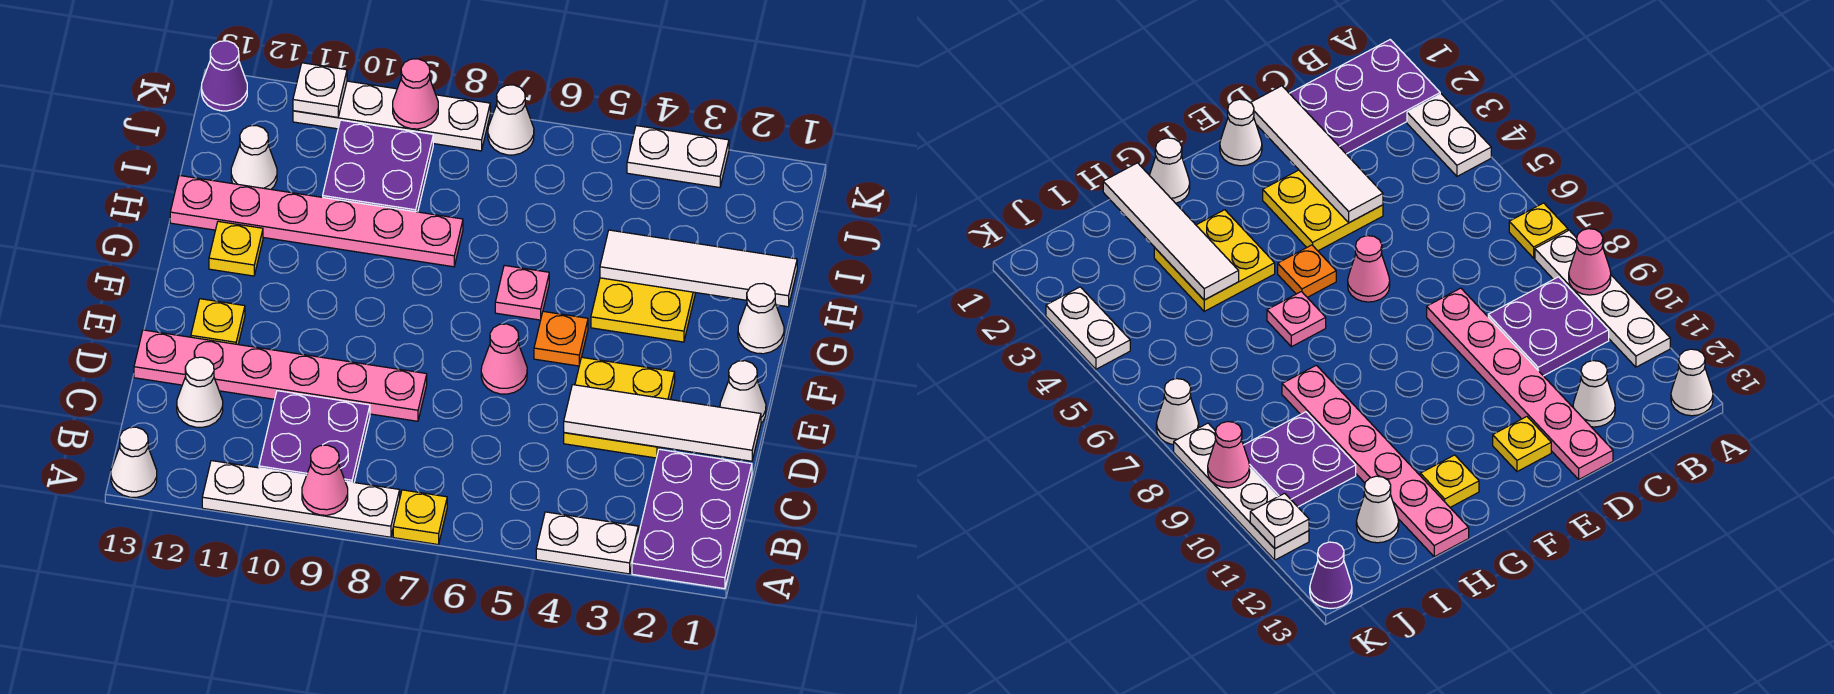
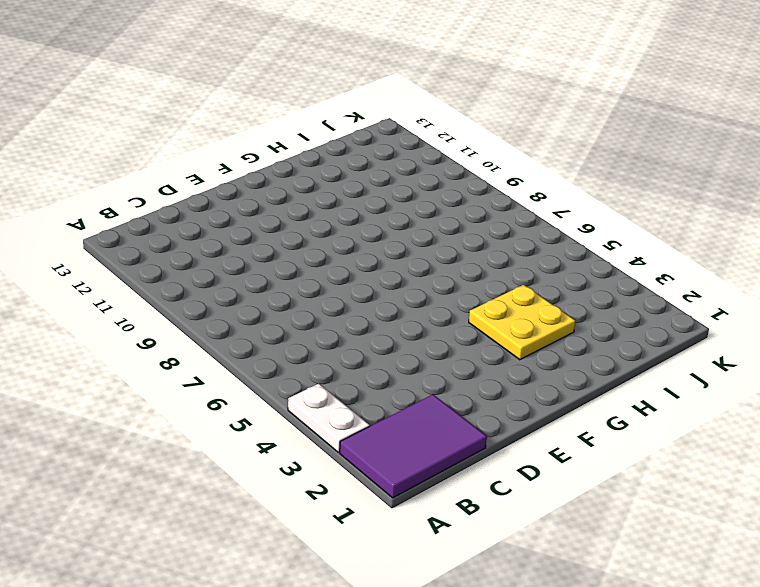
purple tile A1:C2 level 1 -> purple plate A1:C2 level 1
none -> yellow plate A7 level 1
none -> white plate A8:A11 level 1
none -> white cone A13 level 1

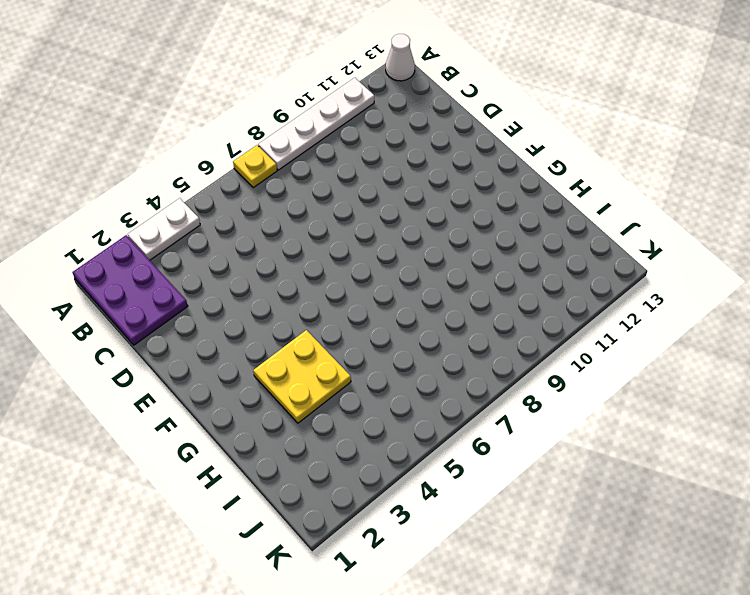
none -> purple plate B9:C10 level 1
none -> white cone C12 level 1
none -> yellow plate D3:E4 level 1

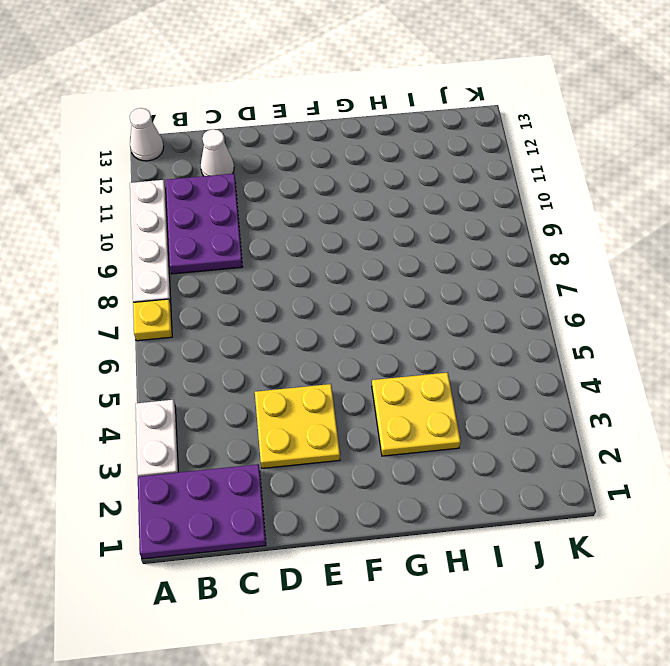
purple plate B9:C11 level 1 -> purple plate B9:C10 level 1
none -> pink plate D8:D13 level 1
none -> white cone E1 level 1
none -> pink cone E6 level 1

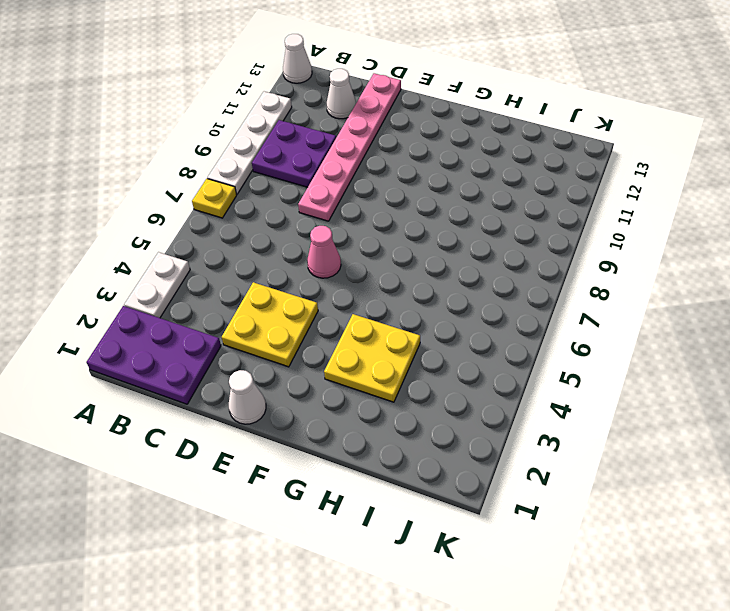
none -> yellow plate E12 level 1
none -> orange plate F5 level 1
none -> white cone G1 level 1

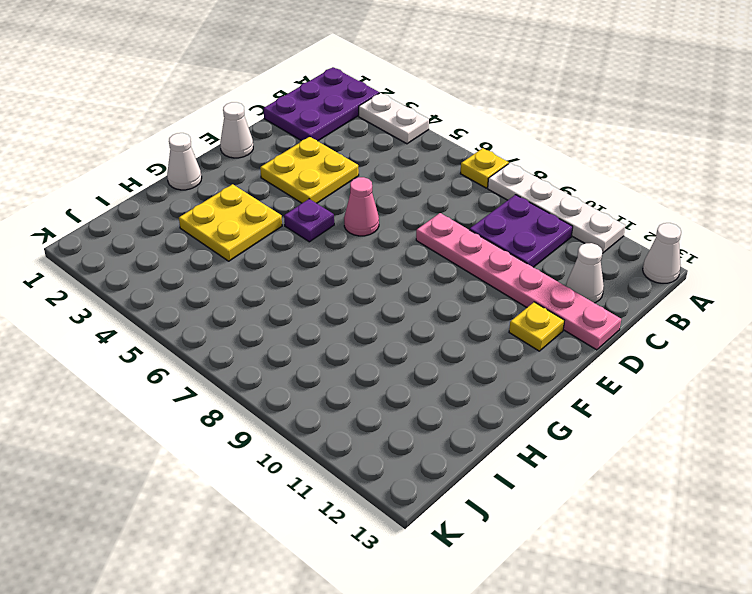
purple plate F5 level 1 -> orange plate F5 level 1
none -> pink plate G6 level 1
none -> yellow plate G12 level 1
none -> pink plate H8:H13 level 1

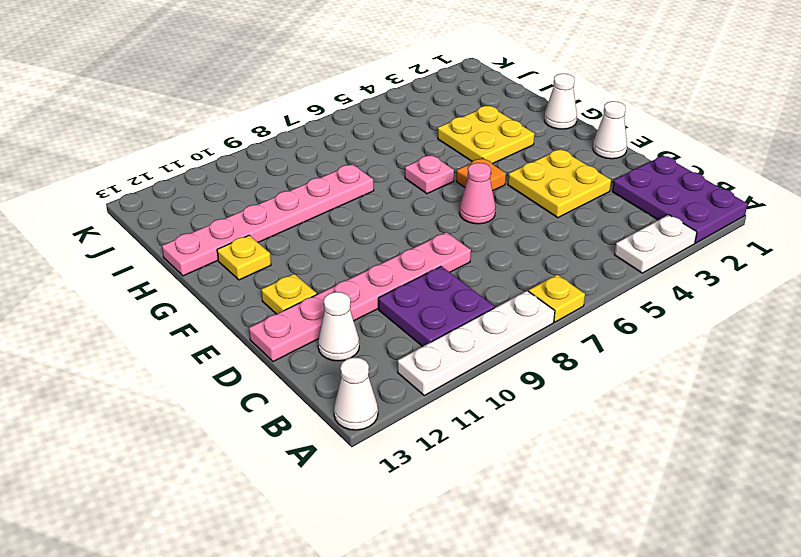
none -> purple plate I9:J10 level 1
none -> white cone I12 level 1
none -> white plate K3:K4 level 1

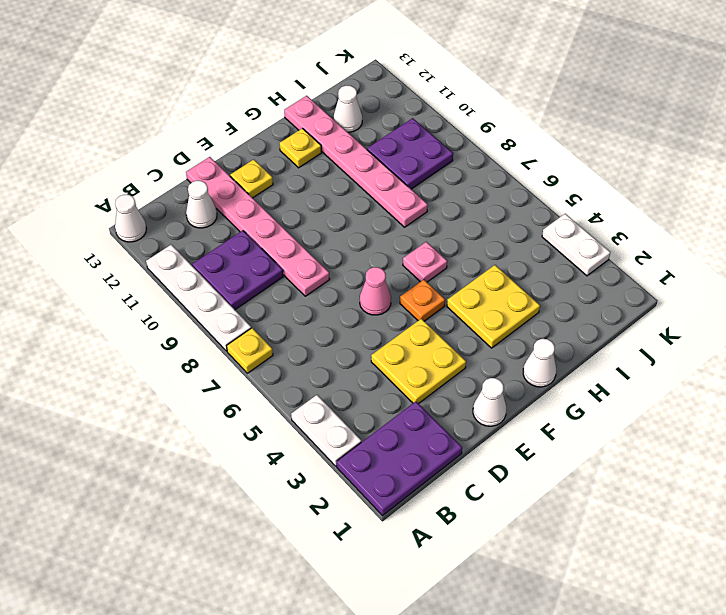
none -> white cone K7 level 1
none -> white plate K8:K11 level 1
none -> purple cone K13 level 1

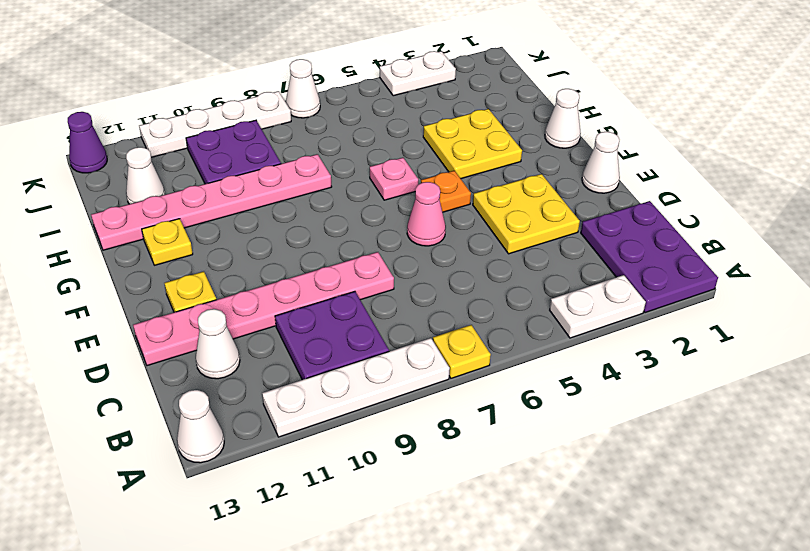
none -> pink cone A9 level 2
none -> white tile D1:D4 level 2
none -> white tile H1:H4 level 2

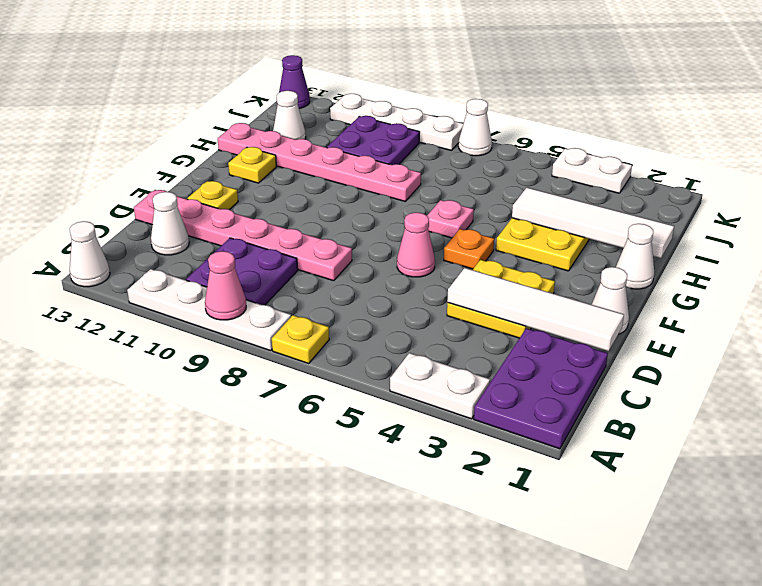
none -> pink cone K9 level 2
none -> white plate K11 level 2

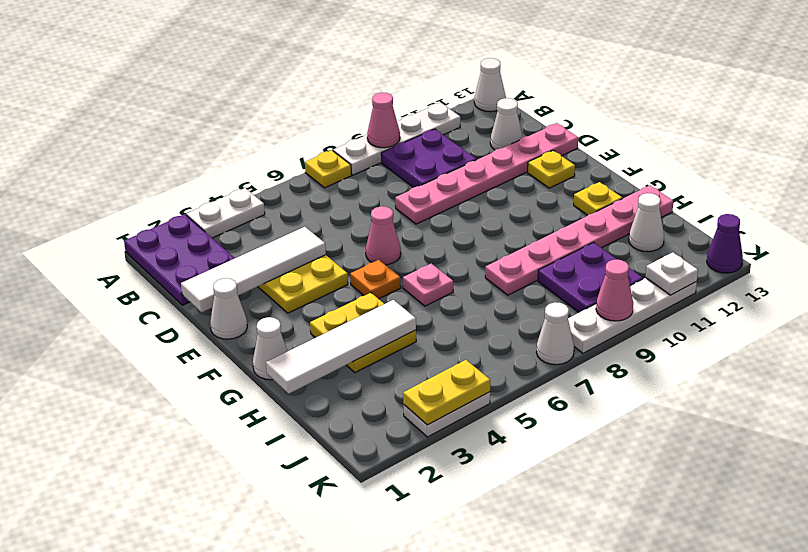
yellow plate K3:K4 level 2 -> none

